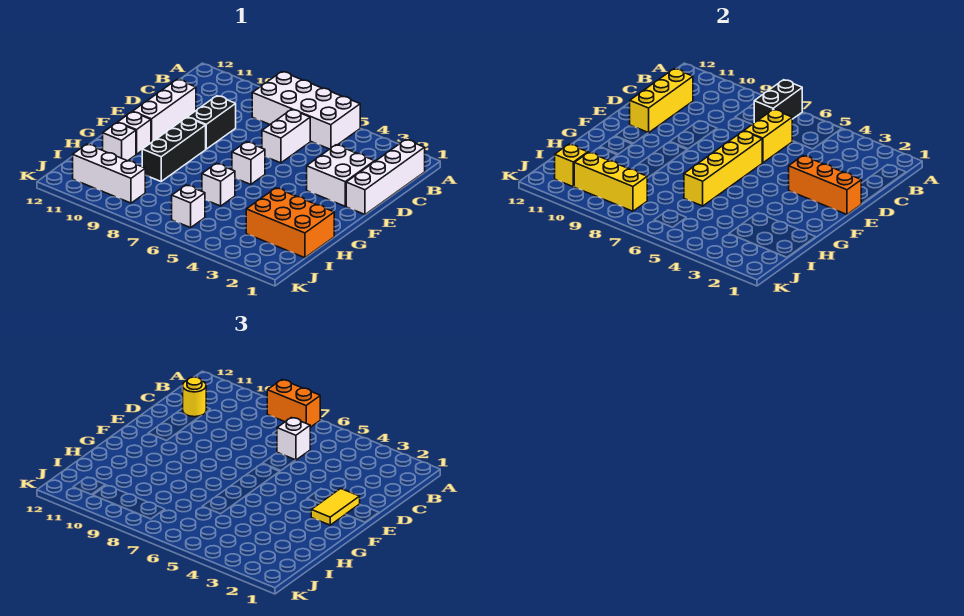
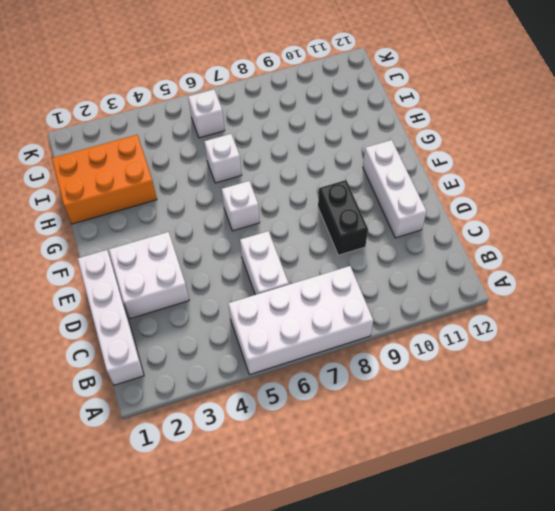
none -> black brick F9:H9 level 1
none -> white brick G11 level 1
none -> white brick H11 level 1

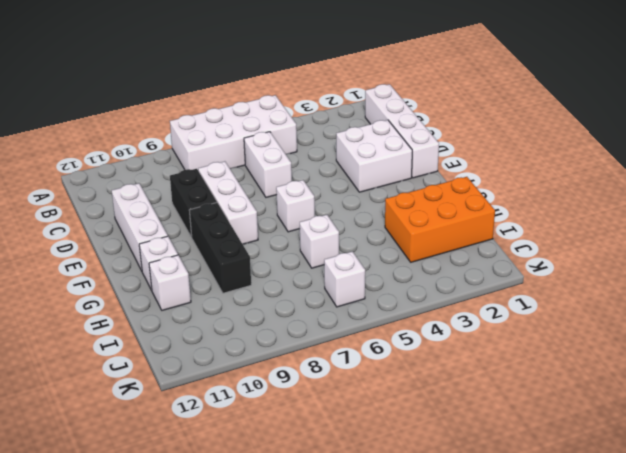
white brick D8:F8 level 1 -> white brick J9:J11 level 1
none -> black brick A7:B7 level 2
none -> yellow brick C6:D6 level 2
none -> yellow brick C11:E11 level 2

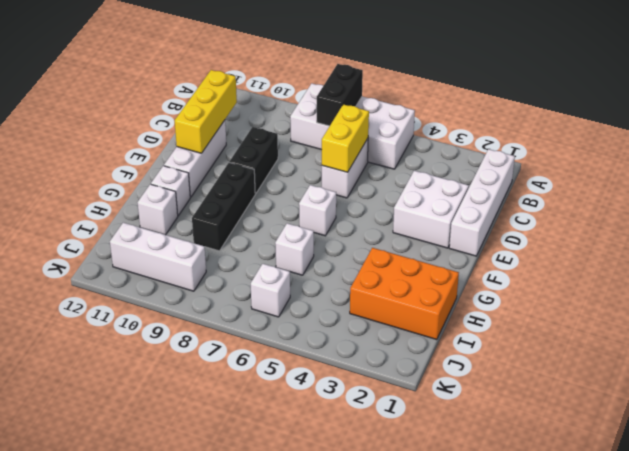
none -> orange brick E1:E3 level 2
none -> yellow brick E6:H6 level 2
none -> yellow brick J8:J10 level 2

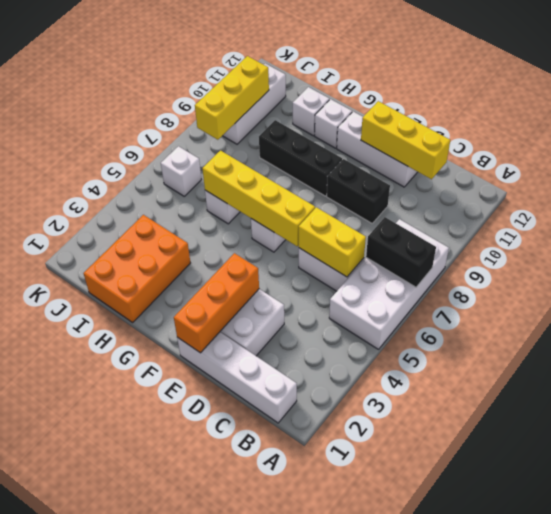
none -> yellow brick J11 level 2
none -> orange brick A7:A8 level 3
none -> white brick C6 level 3

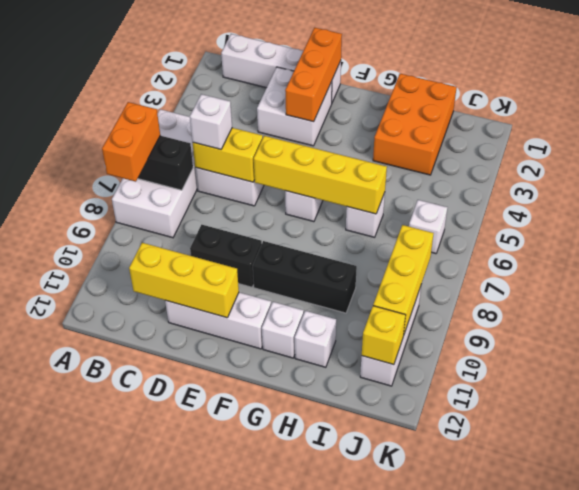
none -> yellow round brick C11 level 3
none -> yellow tile E2:F2 level 3

